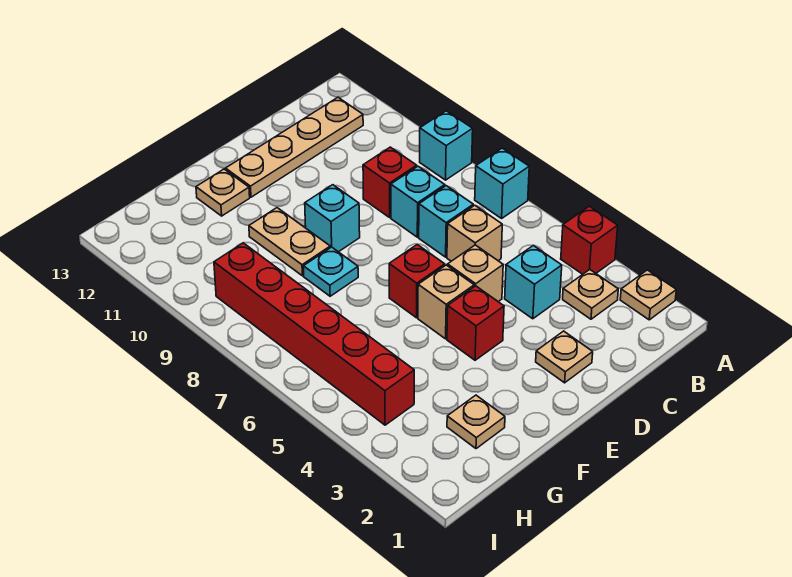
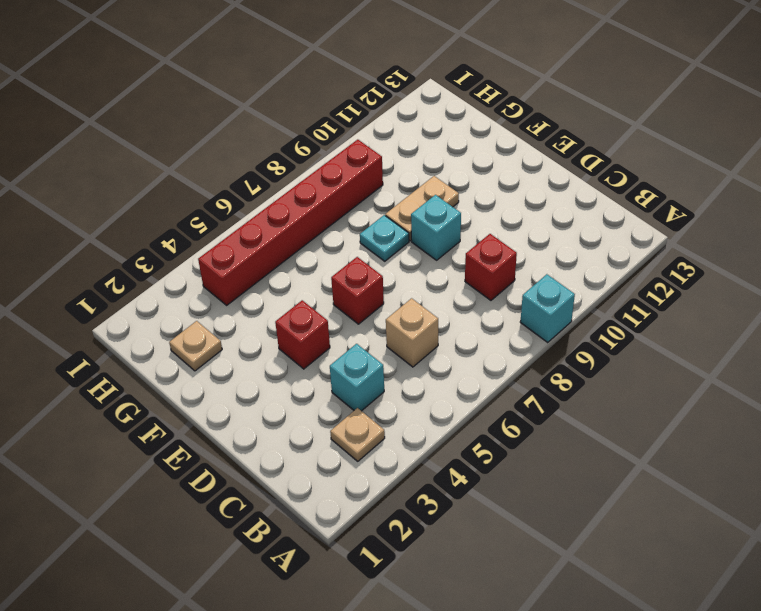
none -> tan plate A2 level 1
none -> red brick A4 level 1
none -> cyan brick A7 level 1

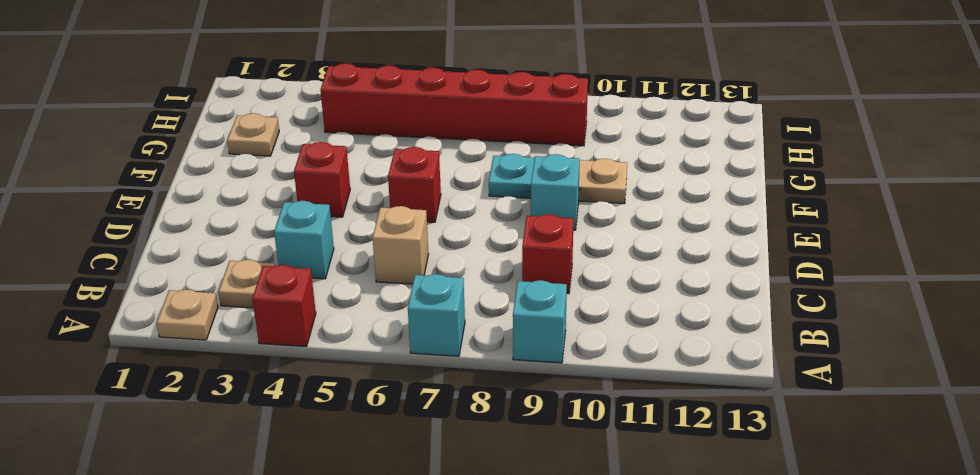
none -> tan plate B12:E12 level 1
none -> cyan brick C7 level 1
none -> cyan brick C8 level 1

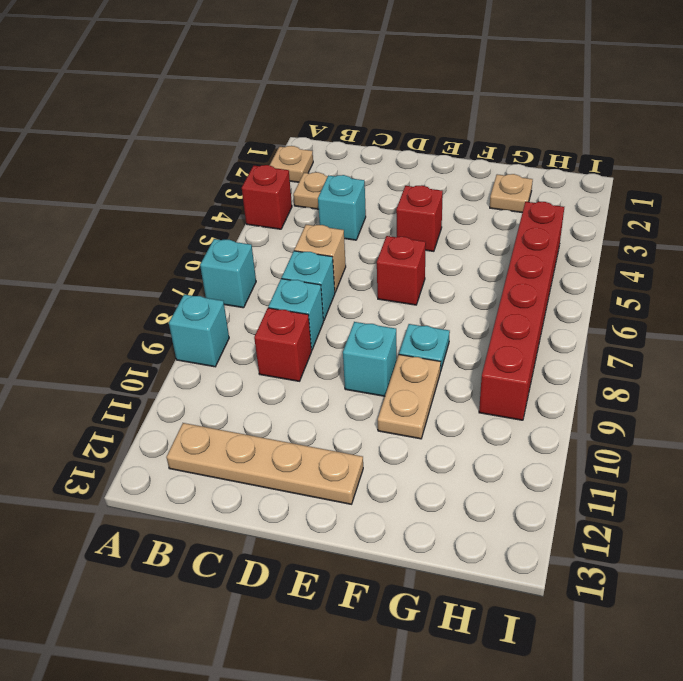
none -> tan plate D2 level 1
none -> tan brick D5 level 1
none -> tan brick E5 level 1

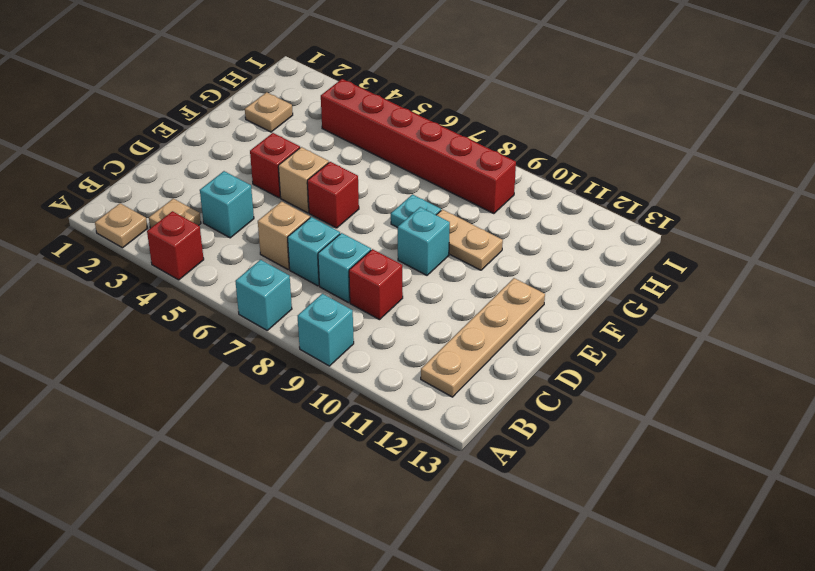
none -> tan plate D2 level 1
none -> tan brick D5 level 1
none -> tan plate F12 level 1

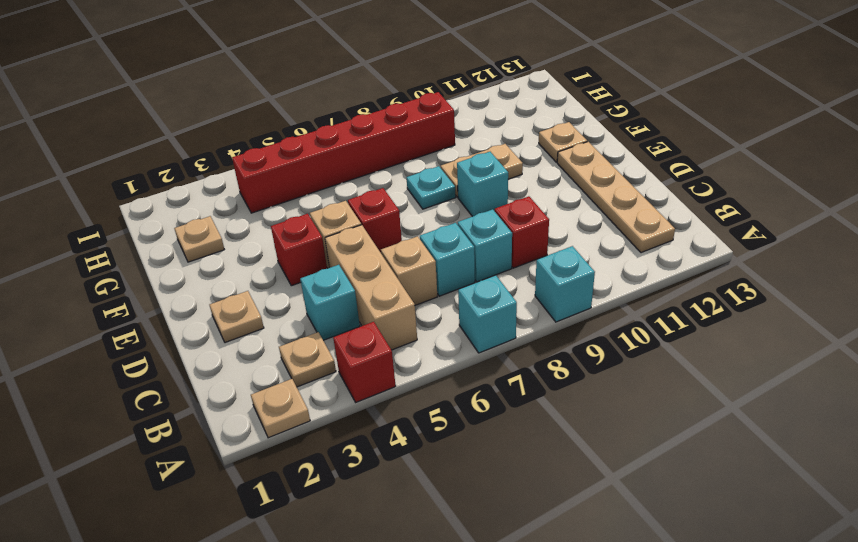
tan brick B5:D5 level 1 -> tan brick D5 level 1

